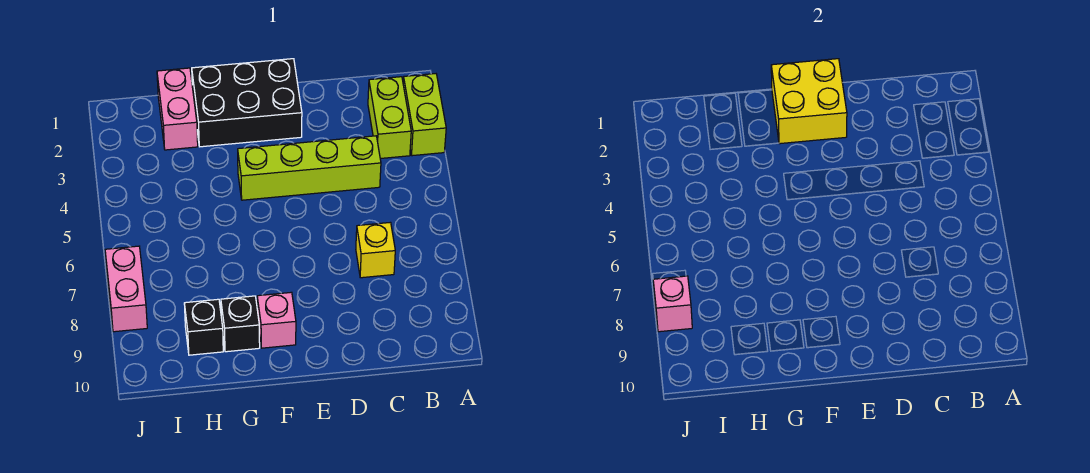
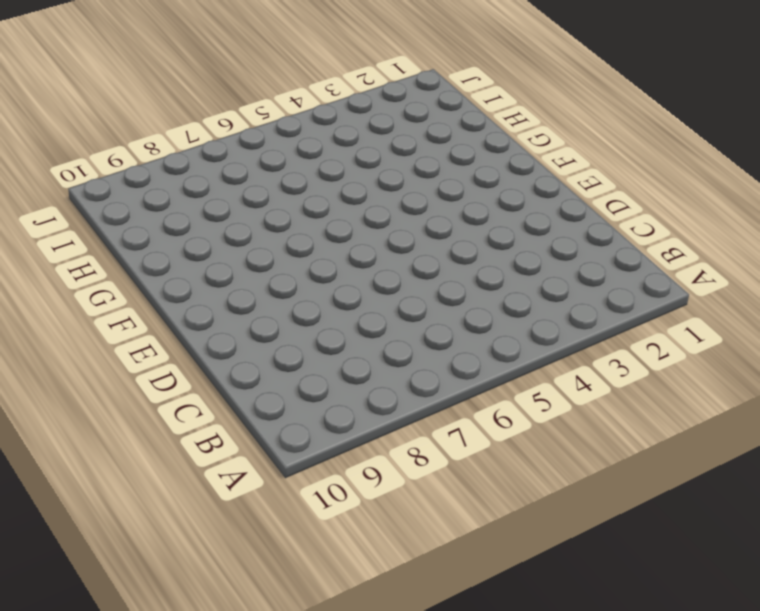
none -> lime brick A2:A3 level 1
none -> lime brick B2:B3 level 1
none -> lime brick C4:F4 level 1

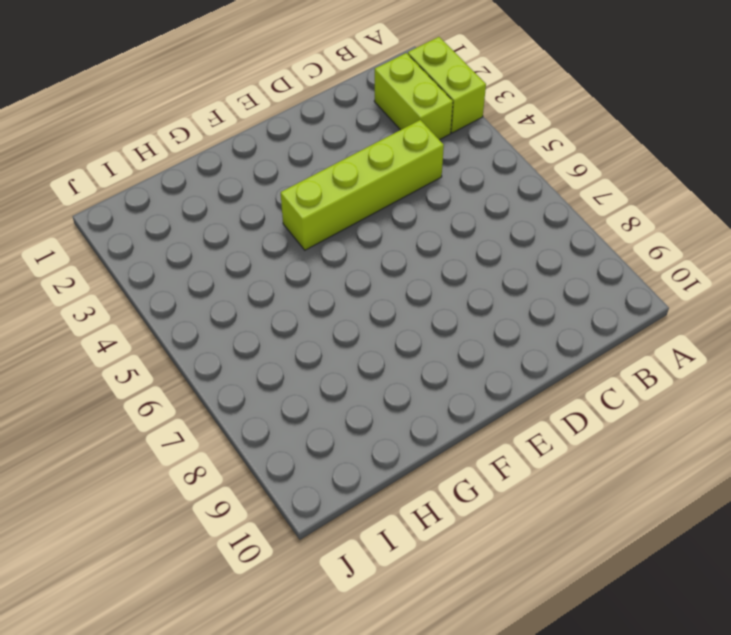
none -> yellow brick C7 level 1
none -> black brick E1:G2 level 1
none -> pink brick F9 level 1

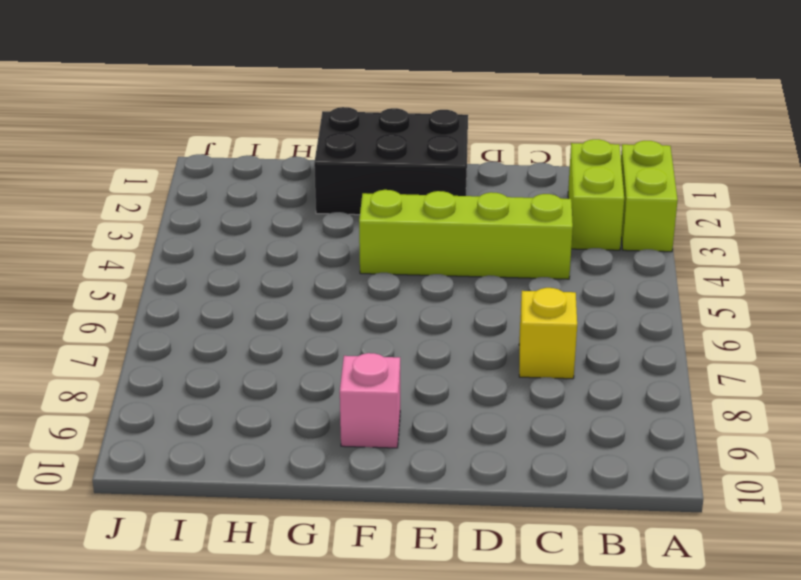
none -> black brick G9 level 1
none -> pink brick H1:H2 level 1
none -> black brick H9 level 1

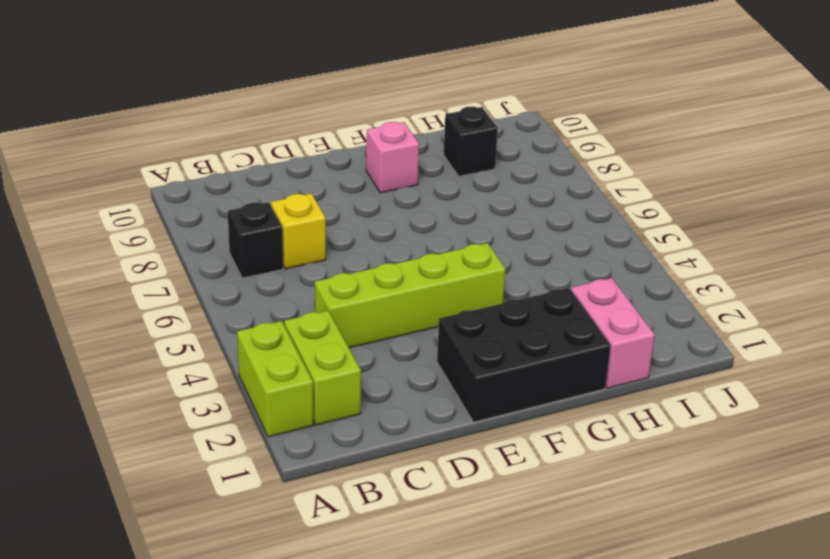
black brick B7 level 1 -> black brick G9 level 1
none -> pink brick J7:J8 level 1
none -> yellow brick E1:F2 level 2
none -> pink brick J8 level 2

